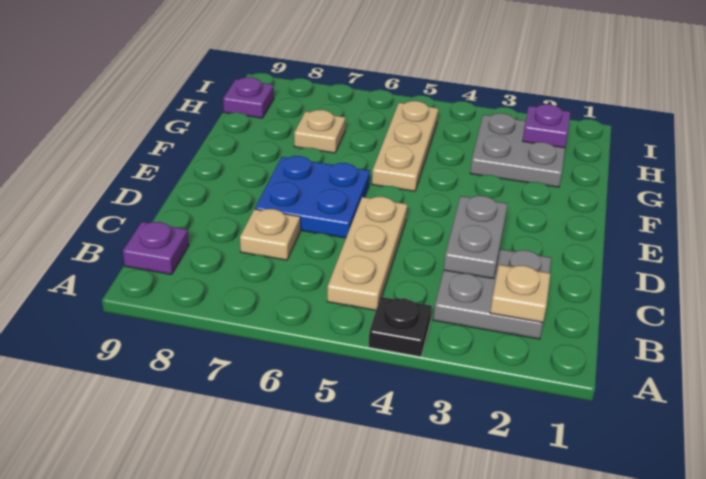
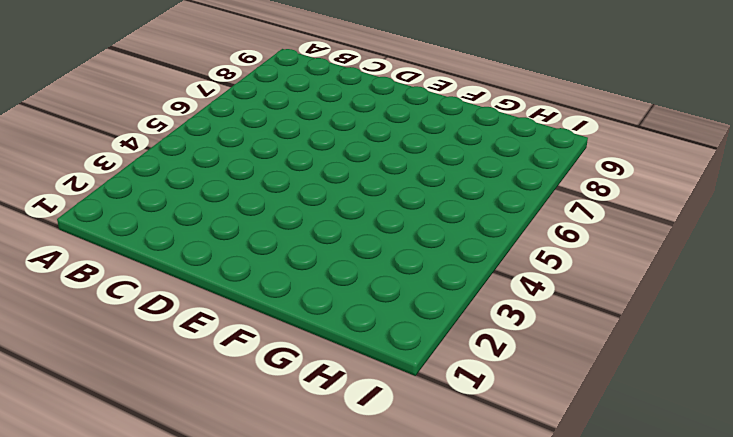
none -> black plate A4 level 1
none -> grey plate B2:C3 level 1
none -> tan plate B5:D5 level 1

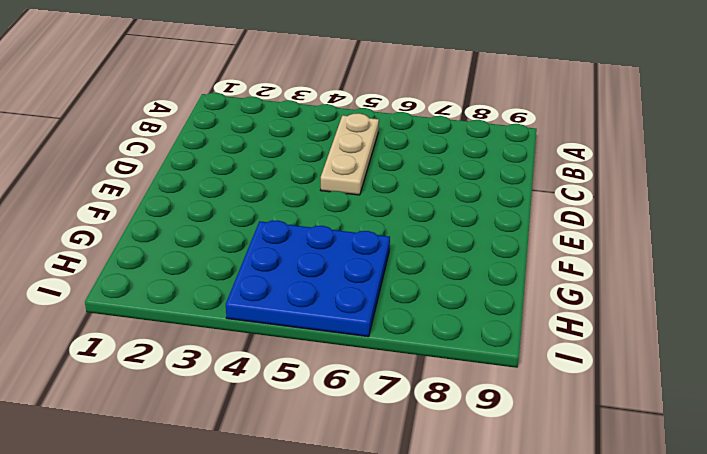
blue plate G4:I6 level 1 -> tan plate F5:H5 level 1
none -> black plate A4 level 1
none -> grey plate B2:C3 level 1
none -> purple plate B9 level 1

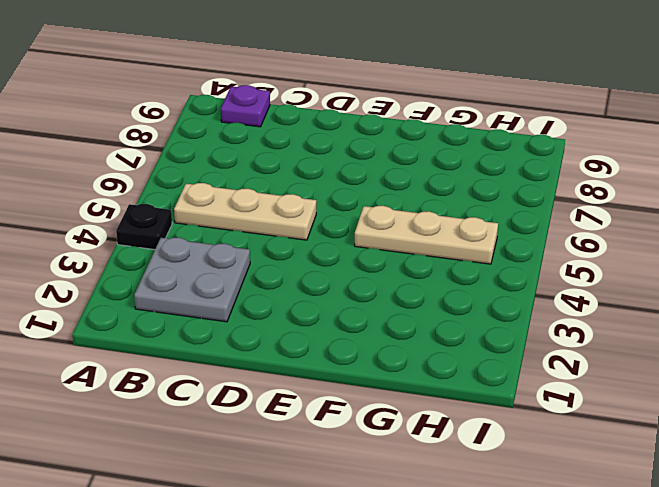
none -> tan plate C7 level 1
none -> blue plate D6:E7 level 1
none -> grey plate G2:H3 level 1

